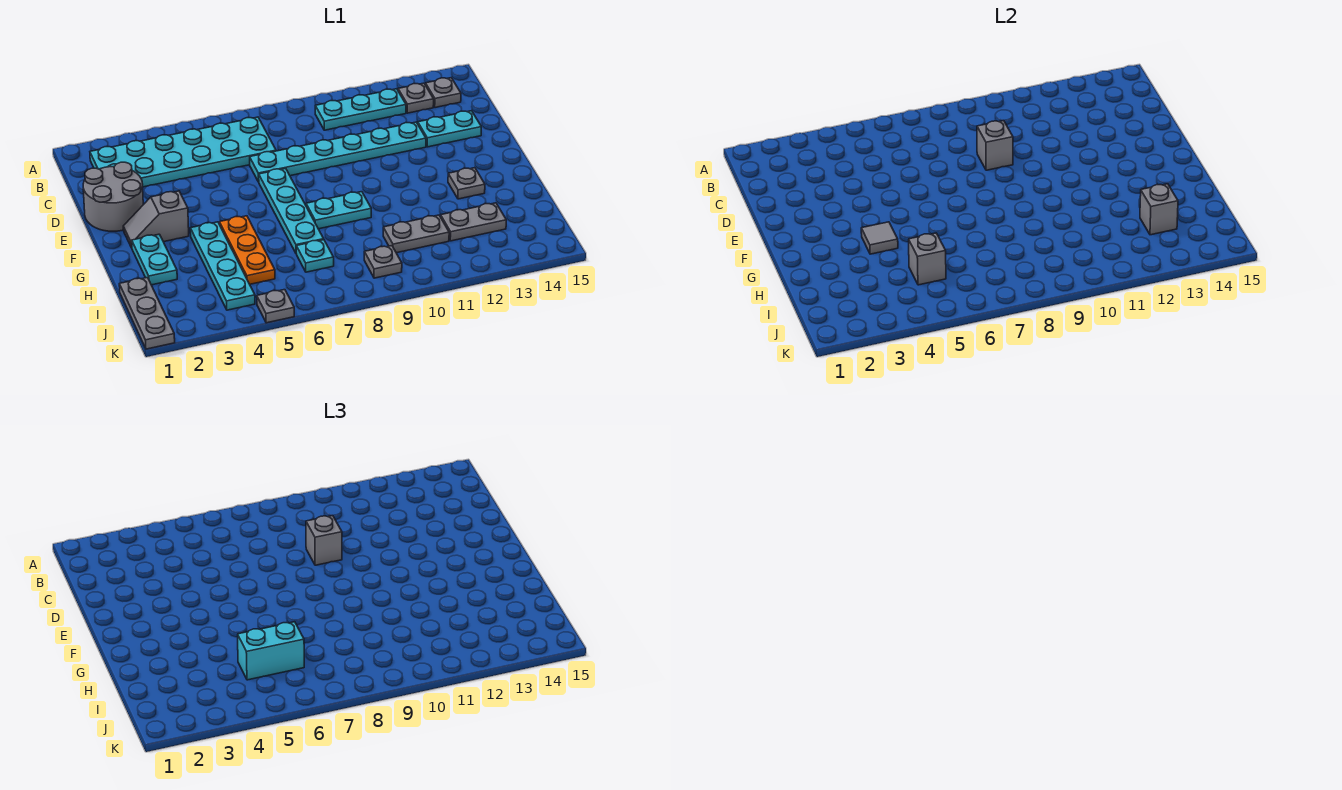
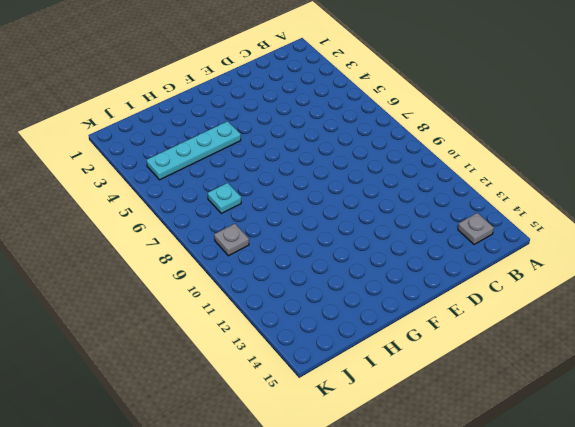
none -> cyan plate B2:C7 level 1
none -> cyan plate B10:B12 level 1
none -> grey plate B13 level 1

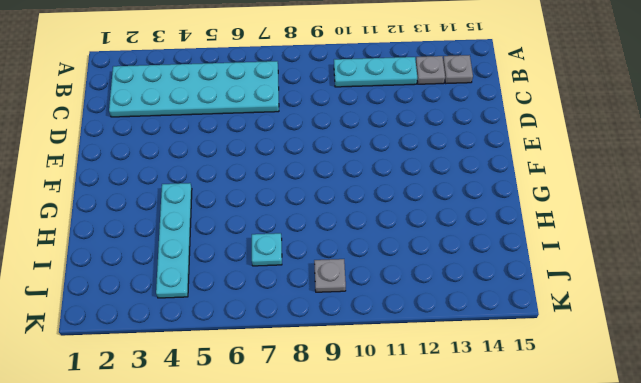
none -> grey round brick D1:E2 level 1
none -> cyan plate D7:D12 level 1
none -> cyan plate D13:D14 level 1

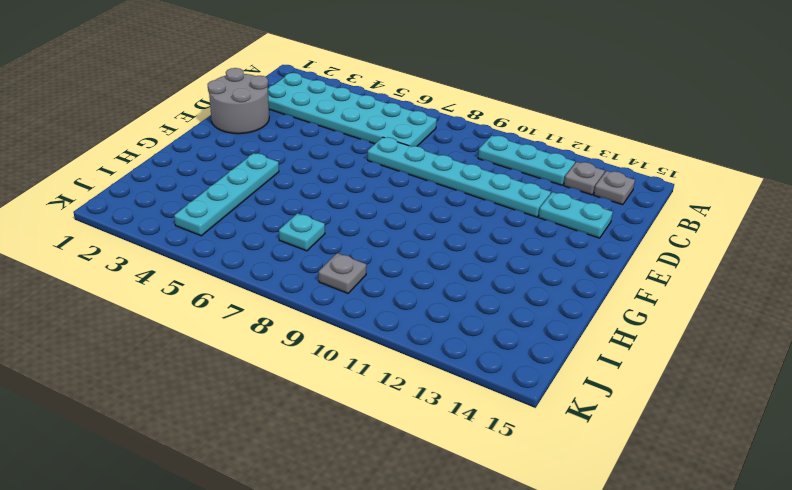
none -> cyan plate E7:H7 level 1
none -> grey slope F2:F3 level 1 top 3
none -> cyan plate G2:H2 level 1

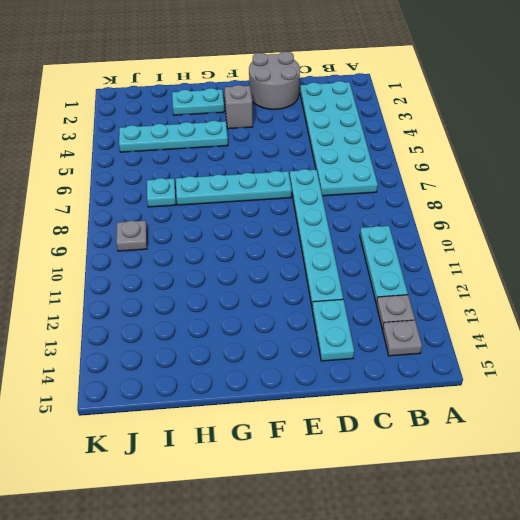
none -> orange plate G5:I5 level 1
none -> cyan plate G8:G9 level 1
none -> grey plate G13 level 1

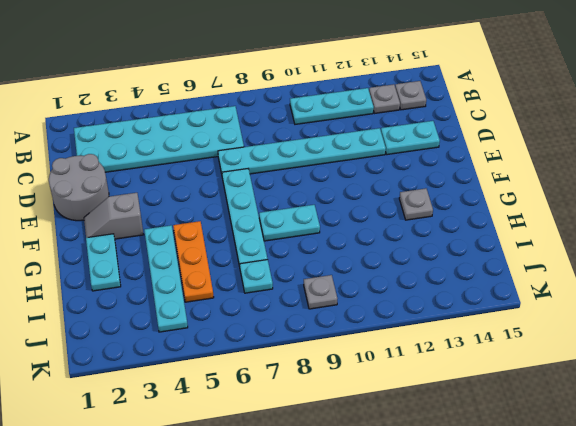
none -> grey plate I1:K1 level 1
none -> grey plate I10:I11 level 1
none -> grey plate I12:I13 level 1

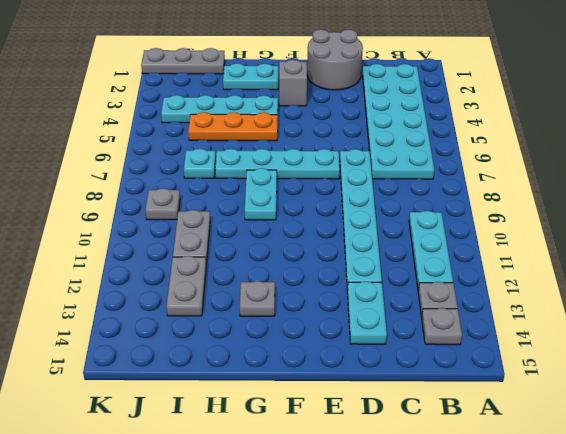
none -> grey plate K5 level 1
none -> grey brick D9 level 2
none -> grey tile G4 level 2

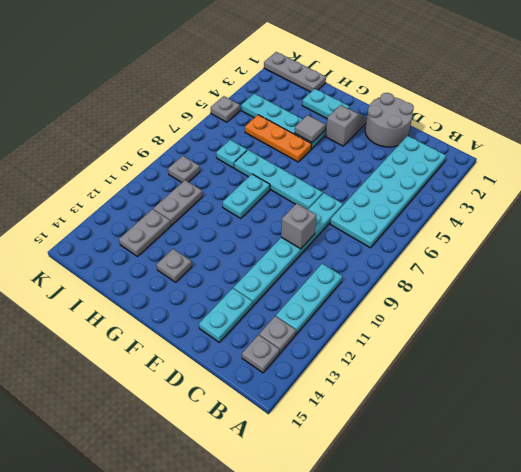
none -> grey brick I5 level 2
none -> grey brick I13 level 2
none -> grey brick D9 level 3

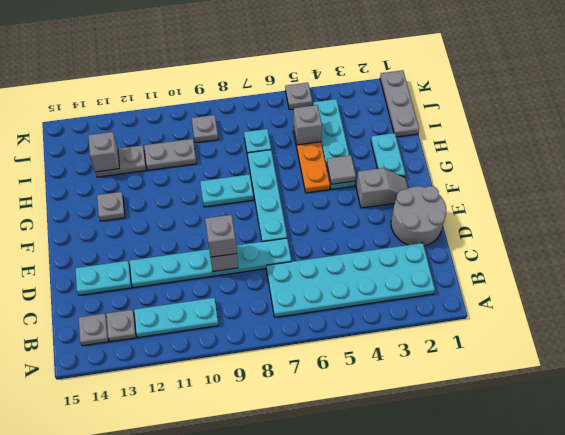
none -> cyan brick I5:I6 level 3

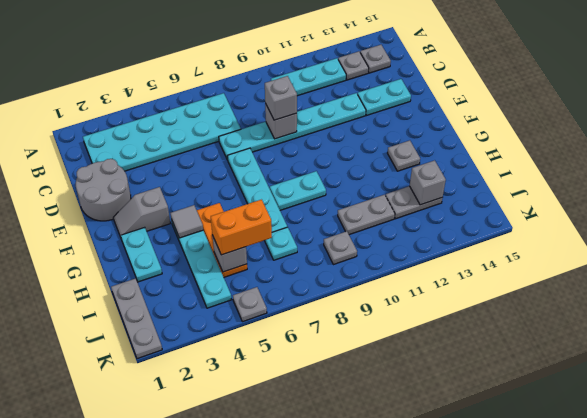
orange brick I5:I6 level 3 -> cyan brick I5:I6 level 3

